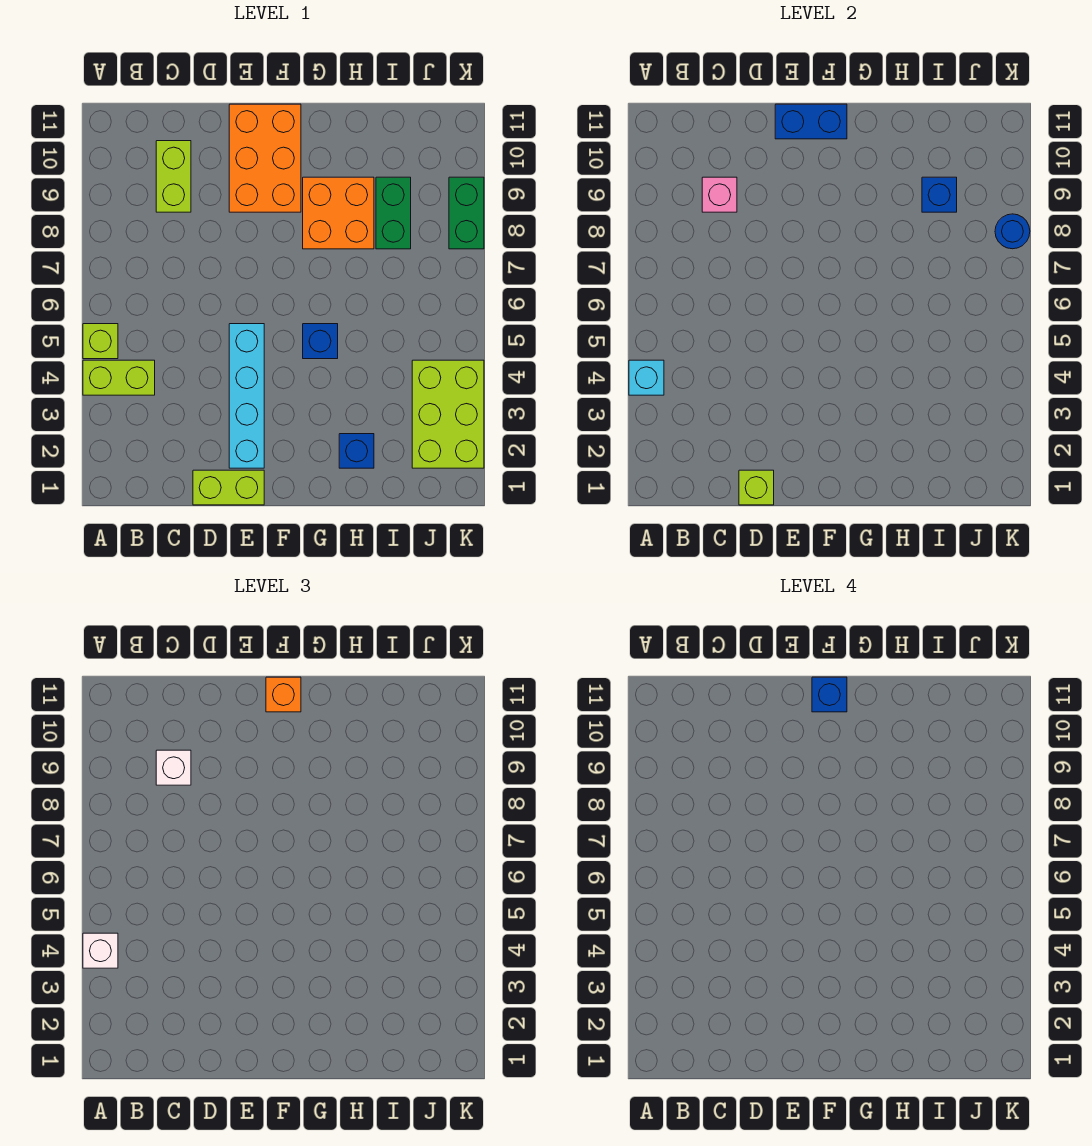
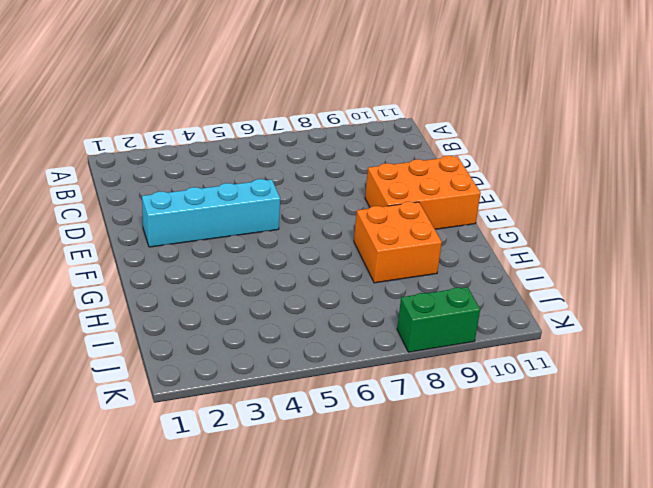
none -> lime brick A4:B4 level 1
none -> lime brick A5 level 1
none -> lime brick C9:C10 level 1

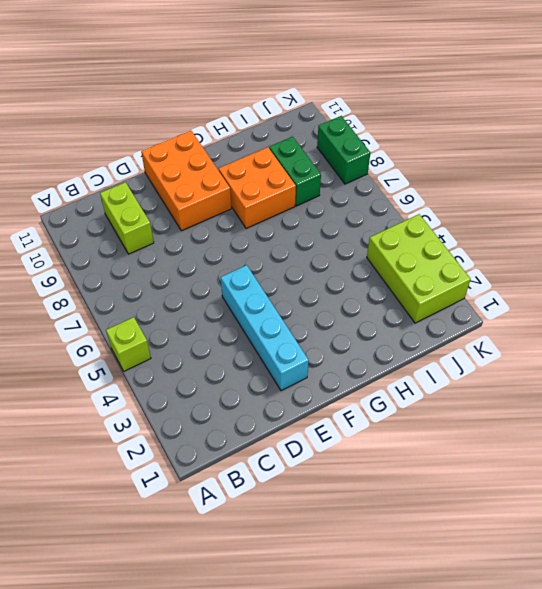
none -> lime brick A4:B4 level 1
none -> lime brick D1:E1 level 1
none -> blue brick G5 level 1

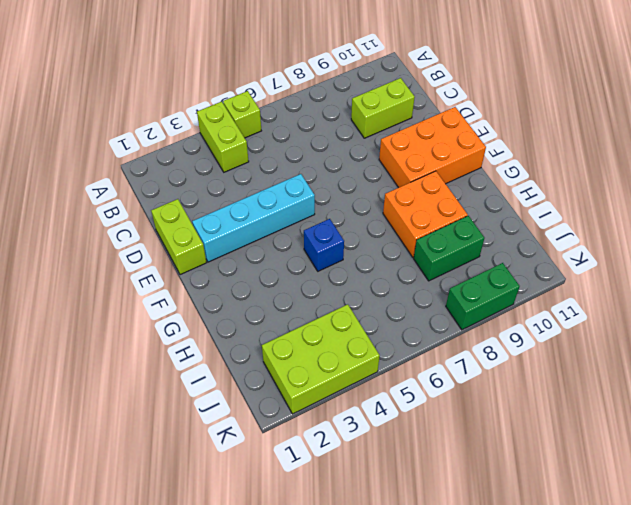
none -> blue brick H2 level 1
none -> cyan brick A4 level 2
none -> pink brick C9 level 2

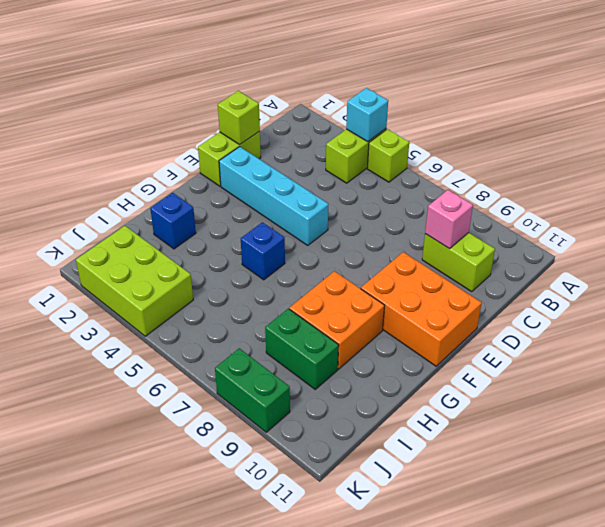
none -> blue brick E11:F11 level 2
none -> blue brick I9 level 2
none -> blue round brick K8 level 2

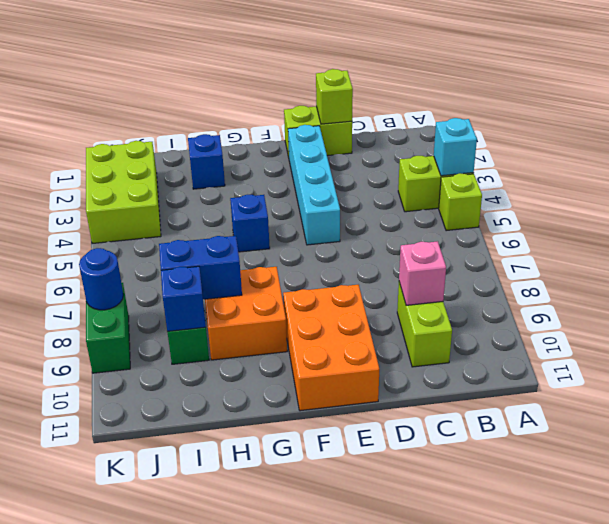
blue brick H8:I8 level 2 -> blue brick E11:F11 level 2
none -> white brick A4 level 3
none -> white brick C9 level 3
none -> orange brick F11 level 3

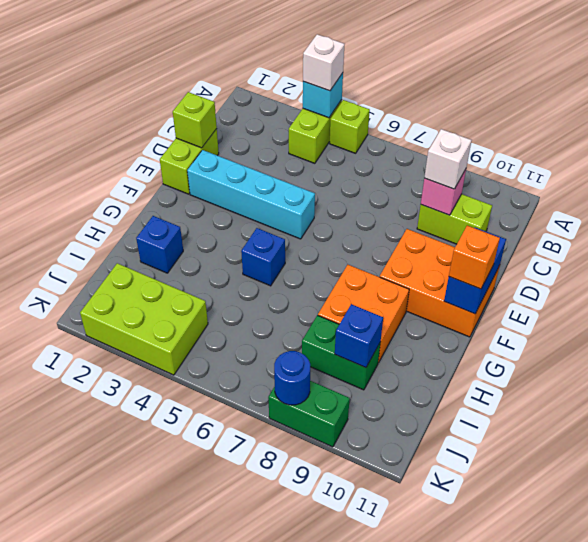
none -> blue brick F11 level 4

